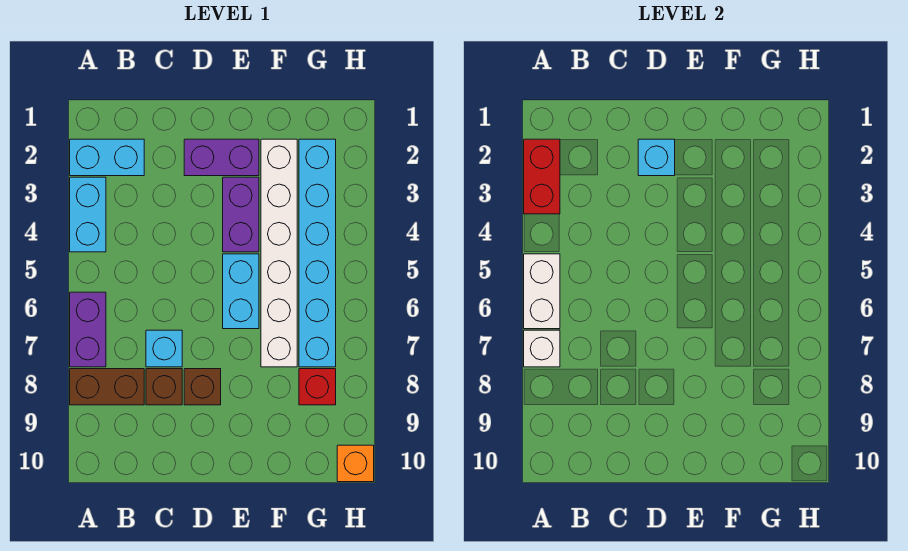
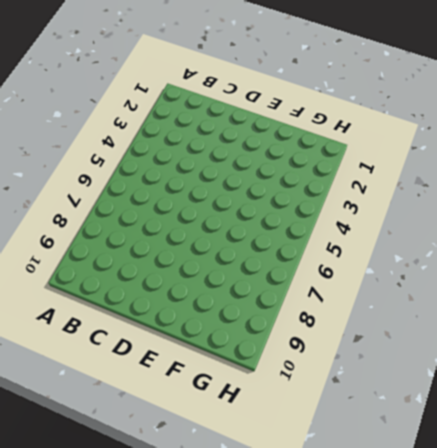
none -> cyan brick A2:B2 level 1
none -> cyan brick A3:A4 level 1
none -> purple brick A6:A7 level 1

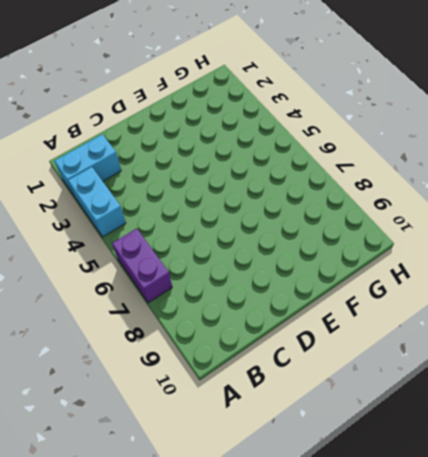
none -> brown brick A8:B8 level 1
none -> cyan brick C7 level 1
none -> brown brick C8 level 1

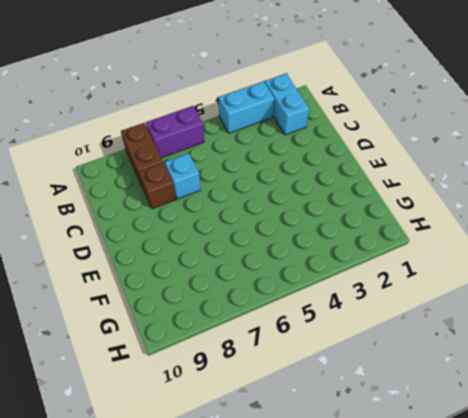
none -> purple brick D2:E2 level 1
none -> brown brick D8 level 1
none -> purple brick E3:E4 level 1

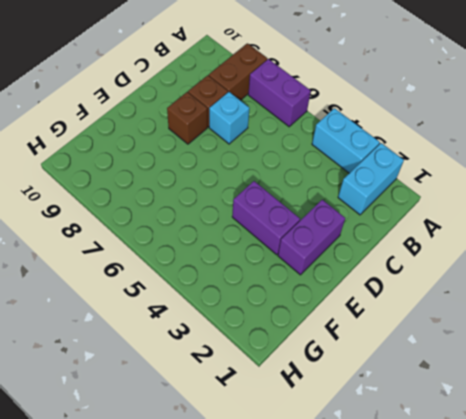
none -> cyan brick E5:E6 level 1
none -> white brick F2:F7 level 1
none -> cyan brick G2:G7 level 1

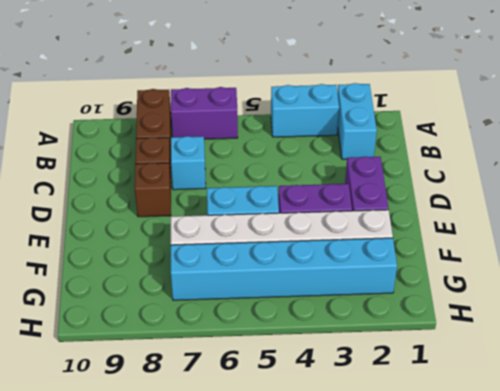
none -> red brick G8 level 1
none -> orange brick H10 level 1
none -> red brick A2:A3 level 2

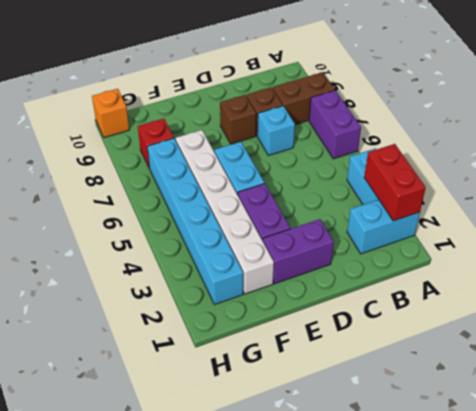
none -> white brick A5:A6 level 2
none -> white brick A7 level 2
none -> cyan brick D2 level 2

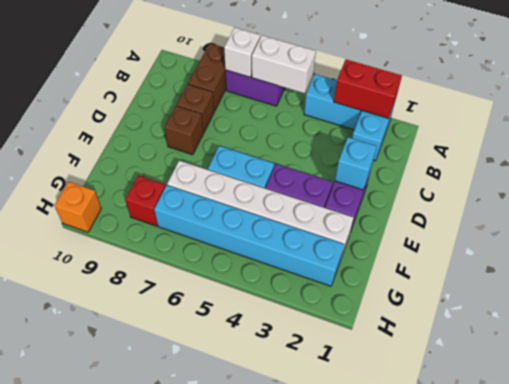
none -> cyan brick C7 level 1

